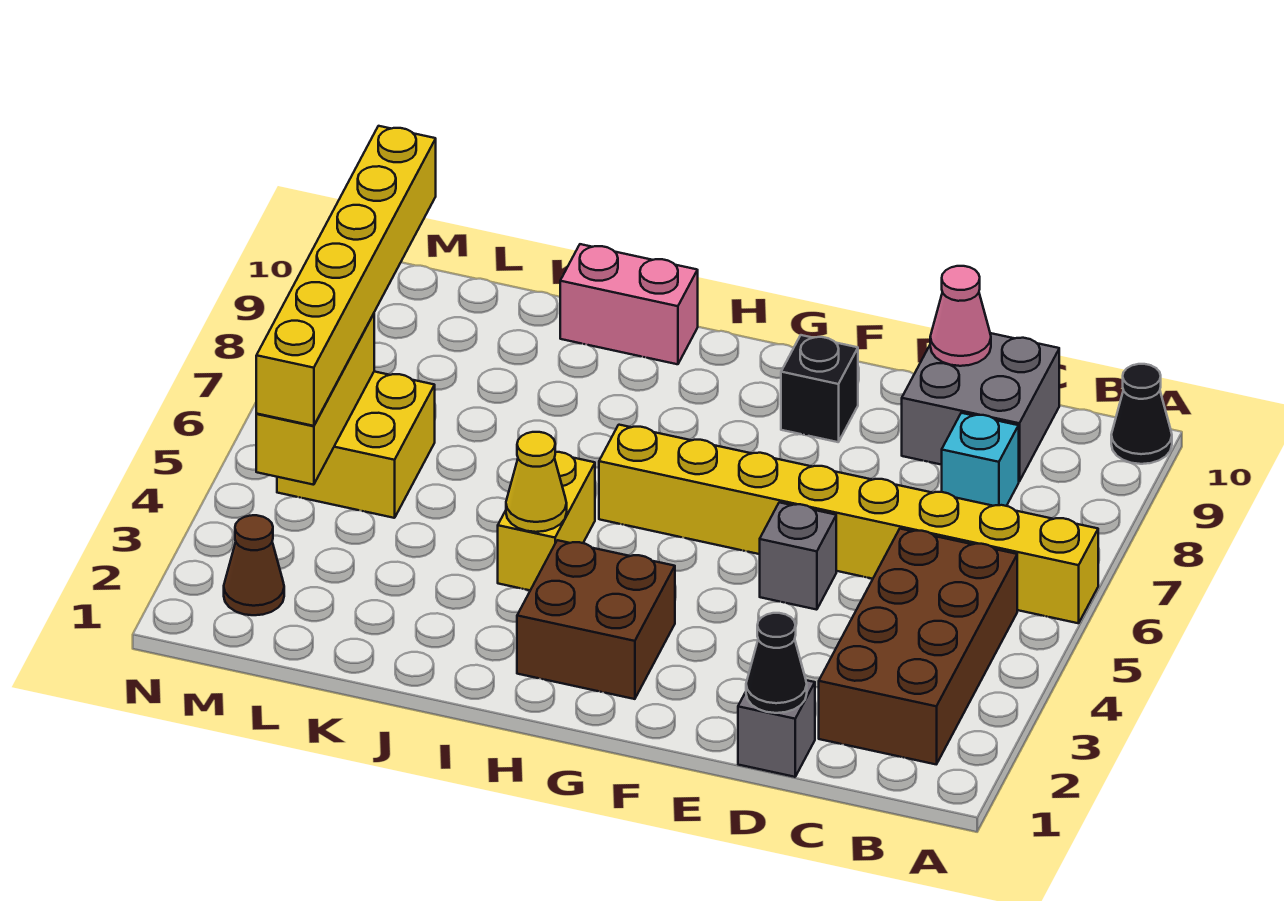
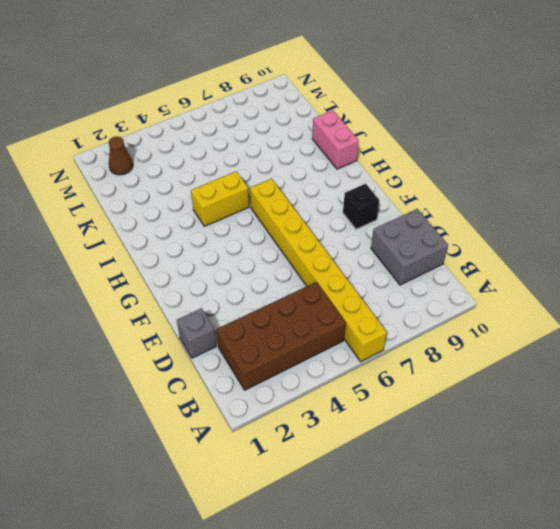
none -> black cone A10 level 1
none -> cyan brick C8 level 1
none -> grey brick E5 level 1

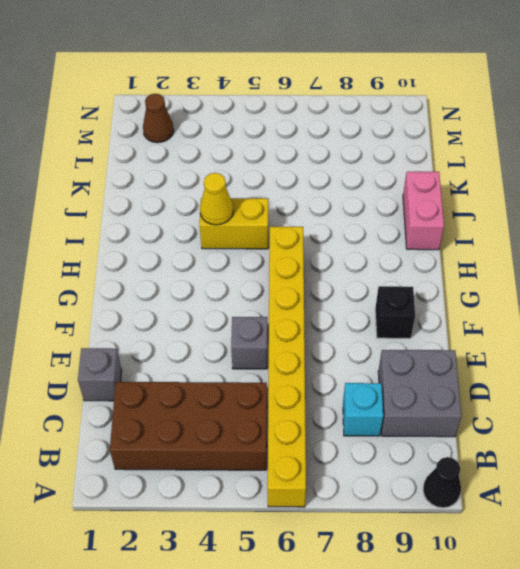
none -> brown brick G2:H3 level 1
none -> yellow brick L5:M6 level 1
none -> black cone D1 level 2

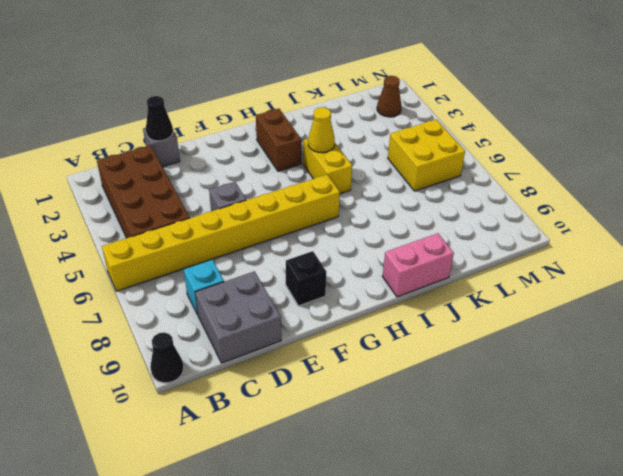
brown brick H2:H3 level 1 -> brown brick G2:H3 level 1
none -> pink cone D10 level 2
none -> yellow brick M4:M6 level 2
none -> yellow brick M4:M9 level 3

